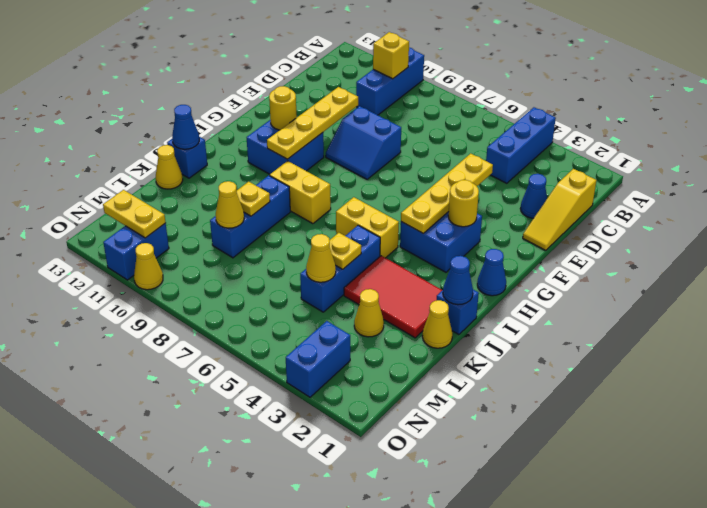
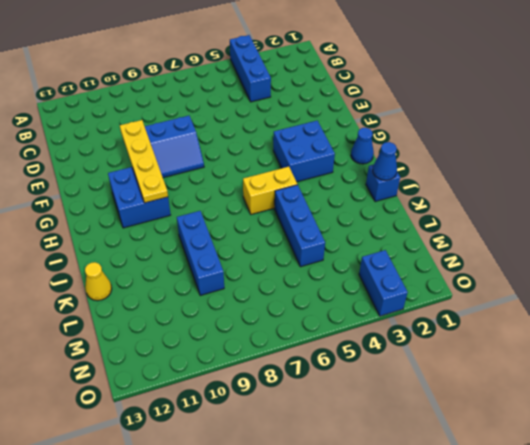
none -> blue brick A10:C10 level 1
none -> yellow slope C1:E1 level 1 top C
none -> blue cone D2 level 1
none -> yellow brick I8:I9 level 1

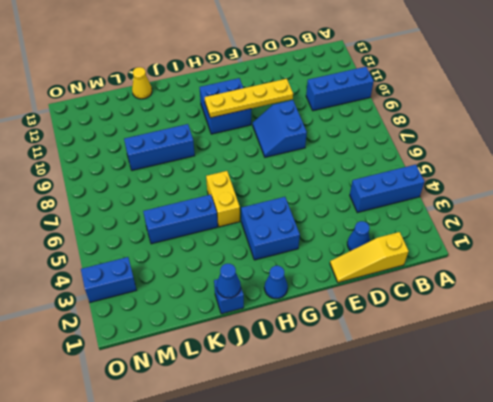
none -> yellow brick I8:I9 level 1
none -> red tile J2:K4 level 1
none -> blue brick J13 level 1
none -> yellow cone K1 level 1

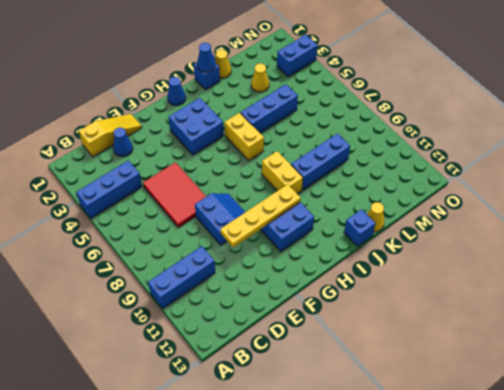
red tile D5:E7 level 1 -> red tile J2:K4 level 1
none -> blue brick N11:O11 level 1
none -> yellow cone O10 level 1
none -> yellow brick B10 level 2
none -> yellow plate E4:H4 level 2

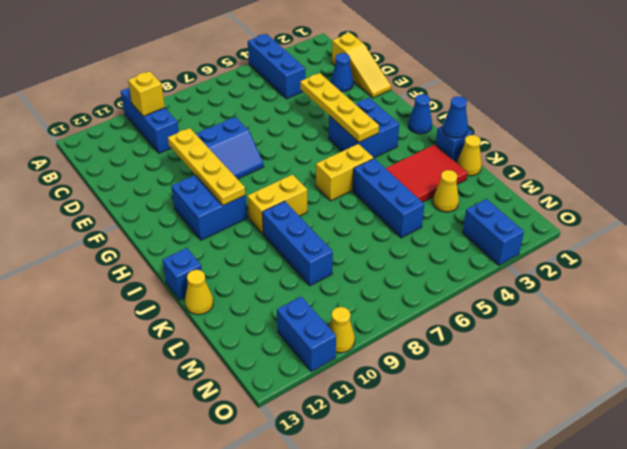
none -> yellow round brick G3 level 2
none -> yellow round brick G11 level 2
none -> blue cone J13 level 2
none -> yellow plate K5 level 2

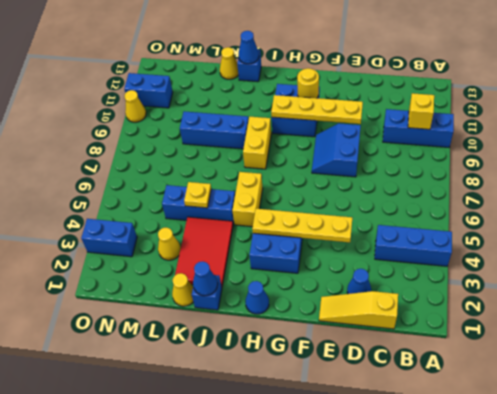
none -> yellow round brick G3 level 2
none -> yellow plate K9 level 2
none -> yellow cone L5 level 2
none -> yellow cone L9 level 2

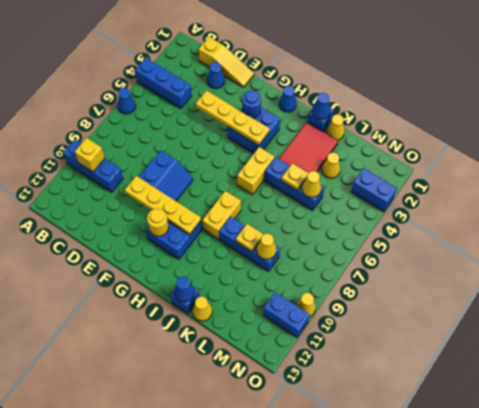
blue cone A6 level 1 -> none
blue round brick G3 level 2 -> yellow round brick G3 level 2
none -> yellow plate N11:N12 level 2

